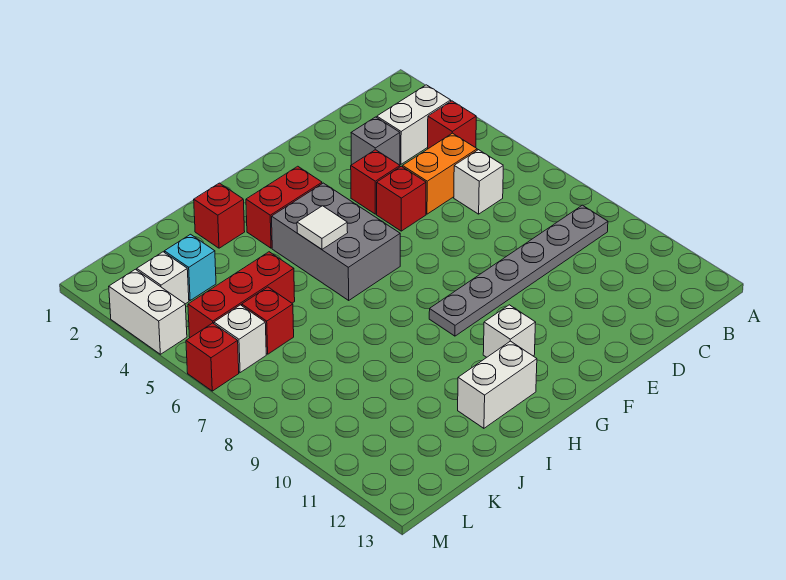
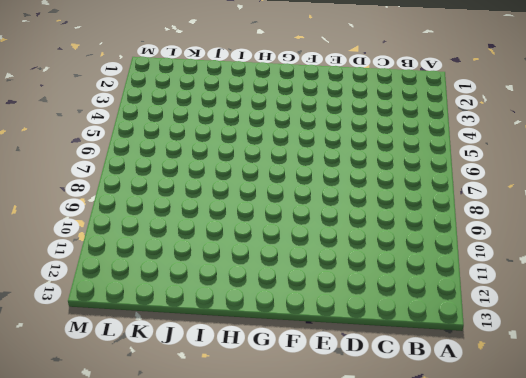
none -> white brick B3:C3 level 1
none -> red brick B4 level 1
none -> grey plate B9:G9 level 1

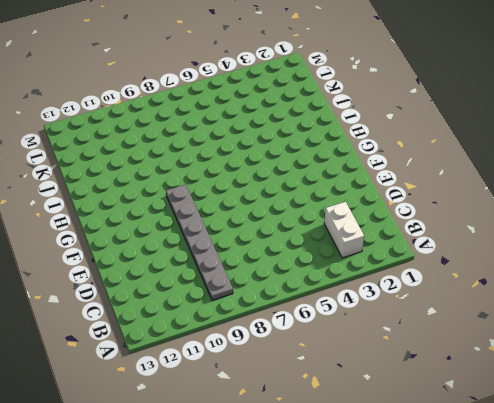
none -> red brick B4 level 1
none -> orange brick C5:D5 level 1
none -> white brick C6 level 1

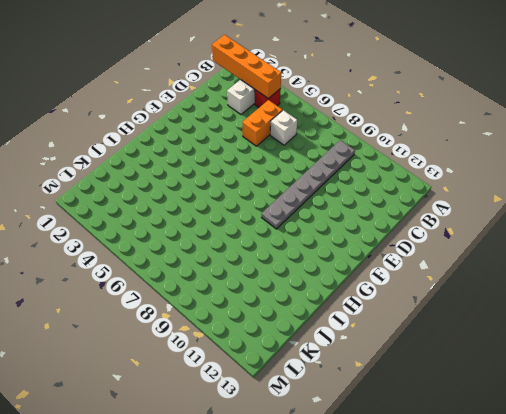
orange brick B1:B4 level 2 -> none
none -> grey brick D3 level 1
none -> red brick E4 level 1
none -> red brick E5 level 1

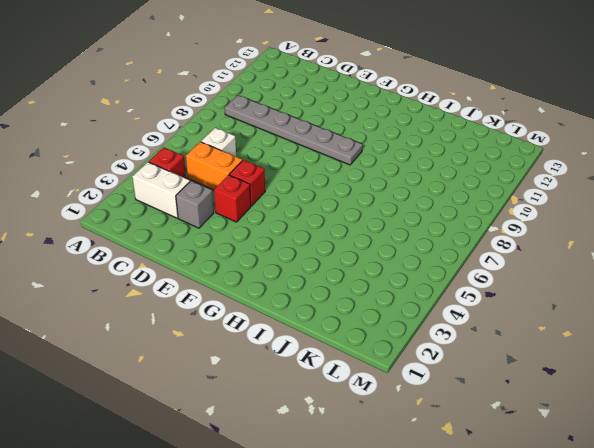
none -> red brick G3:H3 level 1
none -> grey brick G4:H6 level 1
none -> white brick G11 level 1

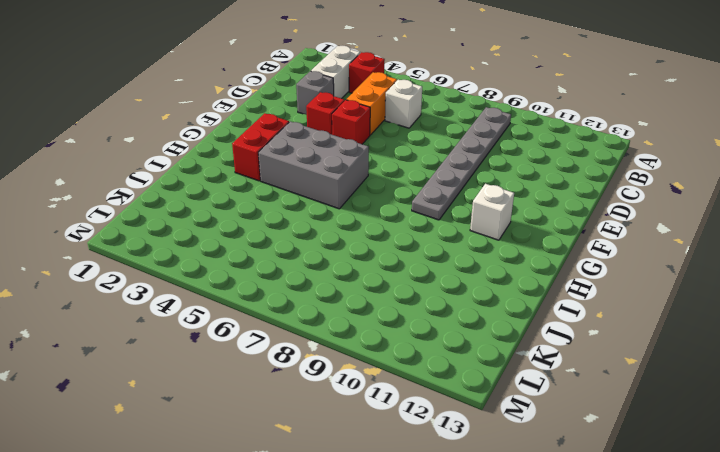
none -> white brick H12:I12 level 1
none -> red brick I2 level 1
none -> red brick J5:L5 level 1

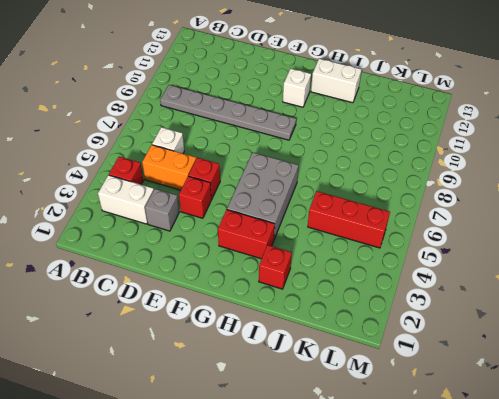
none -> cyan brick K3 level 1
none -> red brick K6 level 1
none -> white brick L3 level 1

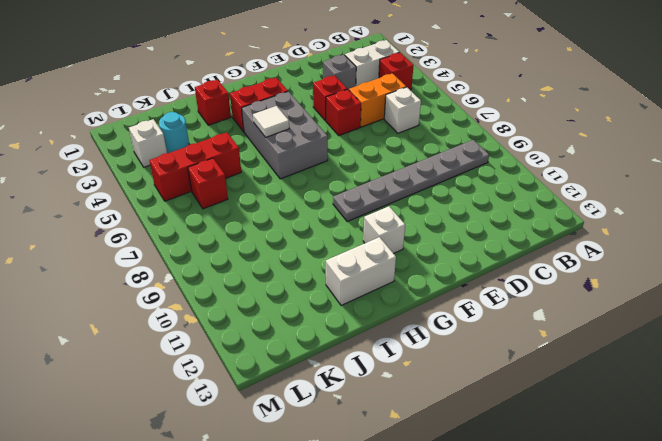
cyan round brick K3 level 1 -> cyan brick K3 level 1
none -> white brick L6 level 1
none -> white brick M3:M4 level 1
none -> red brick M6 level 1

